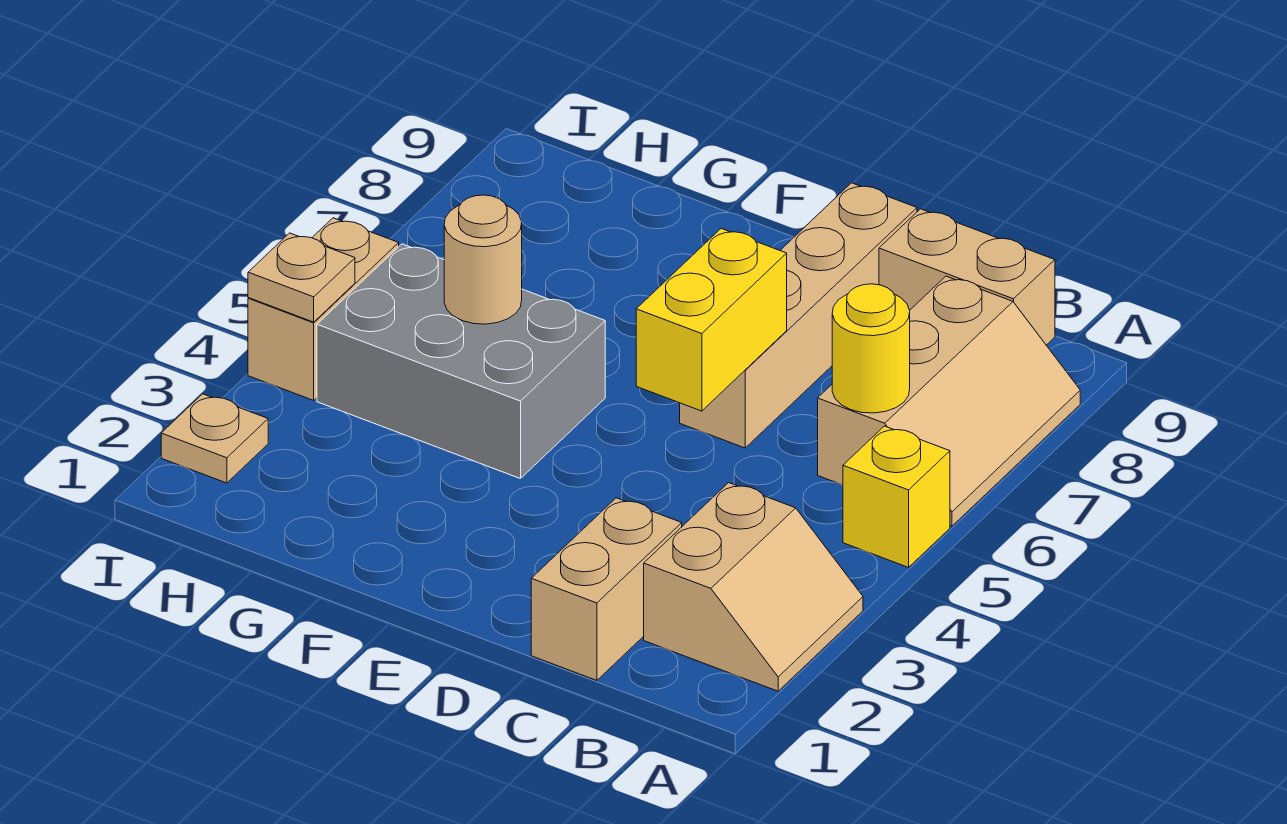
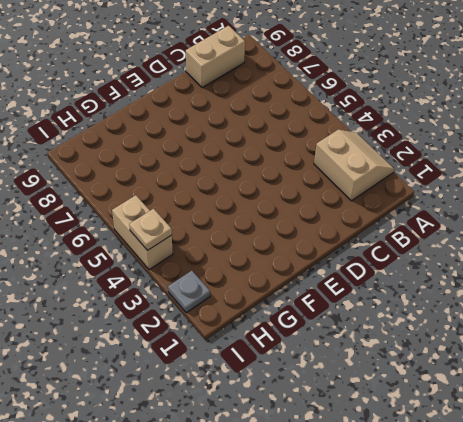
grey plate I2 level 1 -> tan plate I2 level 1
none -> yellow brick A5 level 1
none -> tan slope A6:B8 level 1 top B
none -> tan brick C1:C2 level 1

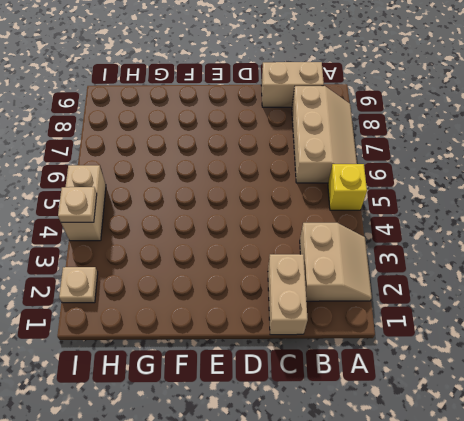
none -> tan brick D6:D9 level 1
none -> grey brick F4:H5 level 1
none -> yellow round brick B6 level 2

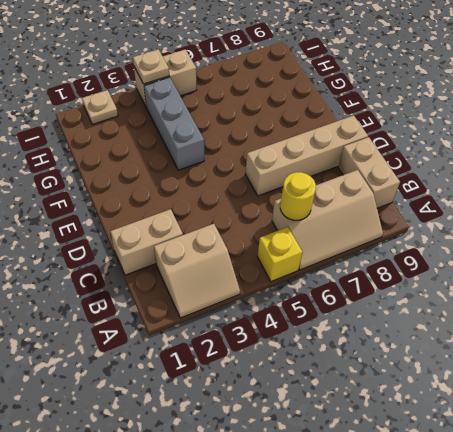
grey brick F4:H4 level 1 -> grey brick F4:H5 level 1
none -> yellow brick D5:D6 level 2
none -> tan round brick G5 level 2

